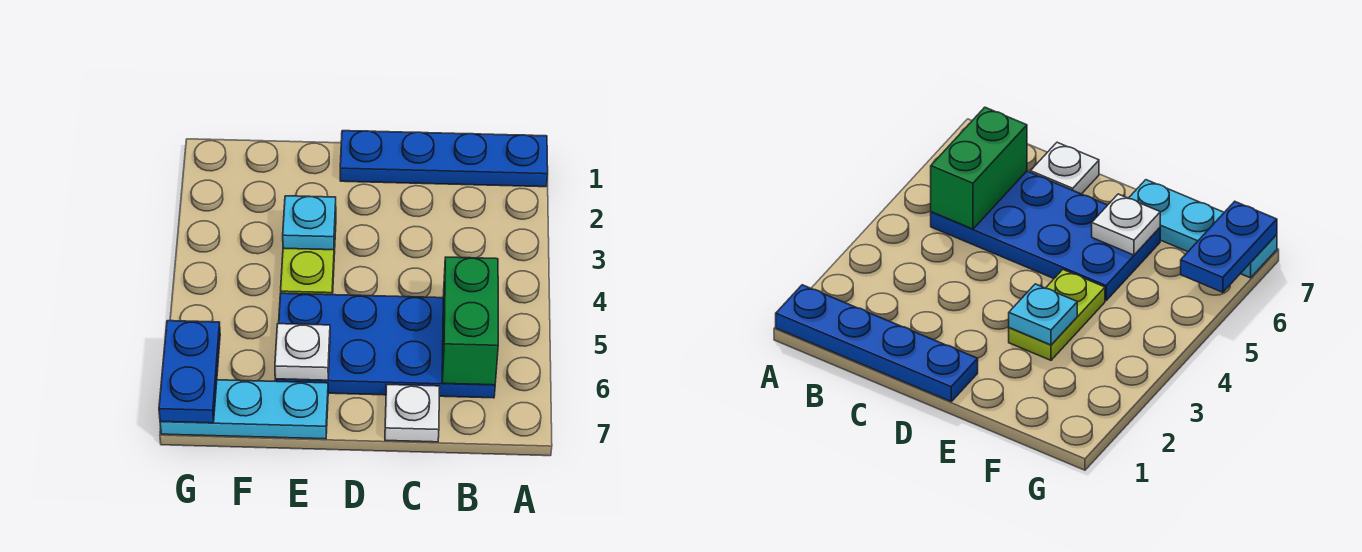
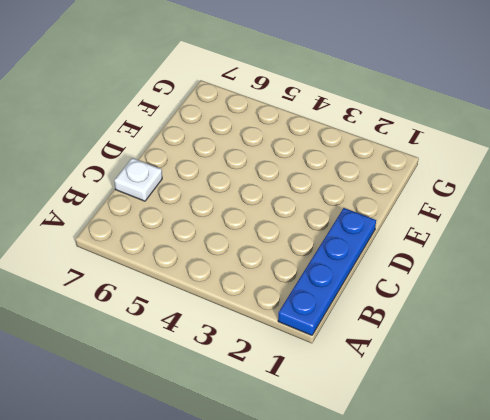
none -> blue plate B5:E6 level 1
none -> lime plate E3:E4 level 1

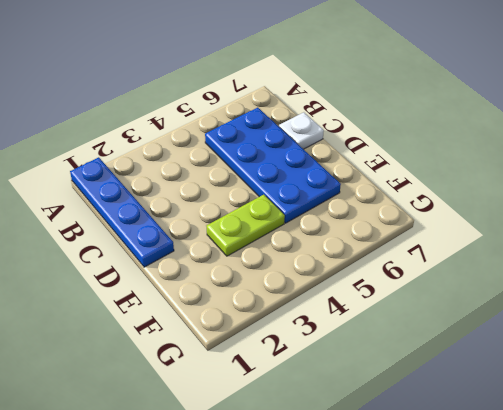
none -> cyan plate E7:G7 level 1
none -> green brick B5:B6 level 2

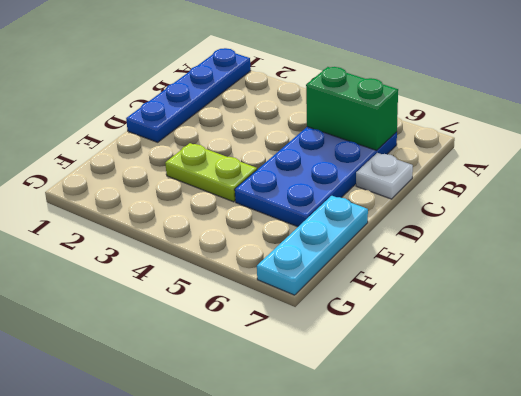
none -> cyan plate E3 level 2
none -> white plate E6 level 2

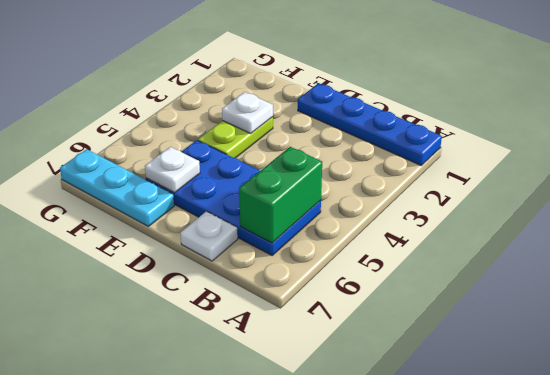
white plate E3 level 2 -> cyan plate E3 level 2
none -> blue plate G6:G7 level 2

